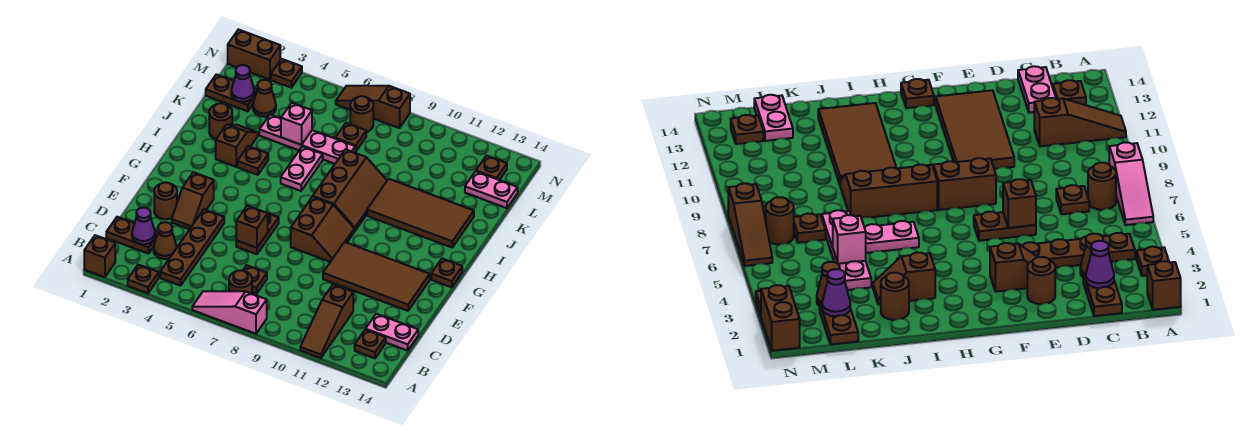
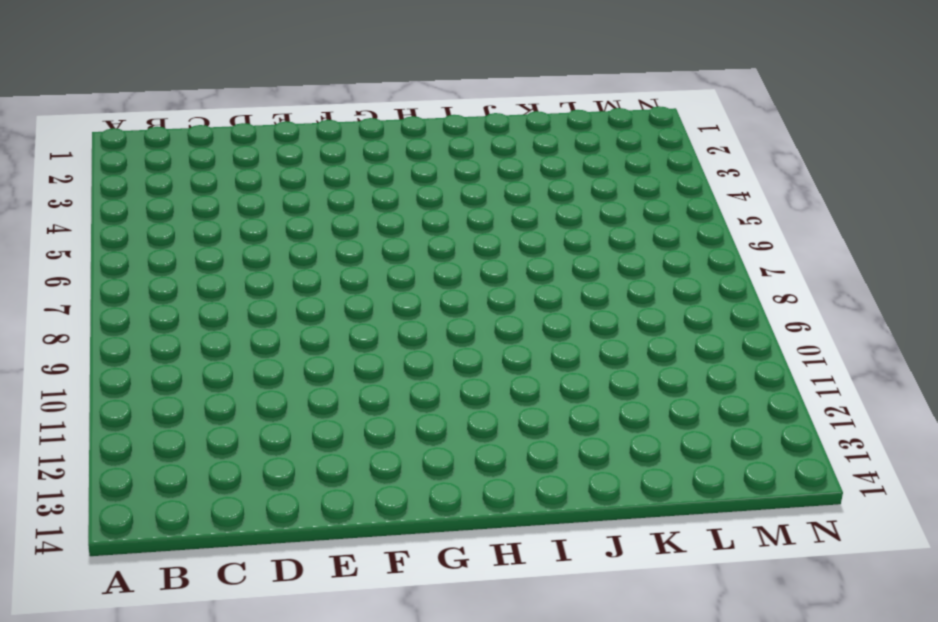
none -> brown brick A1 level 1
none -> brown plate A3 level 1
none -> pink slope A6:A8 level 1 top 8
none -> brown slope A11:C11 level 1 top C

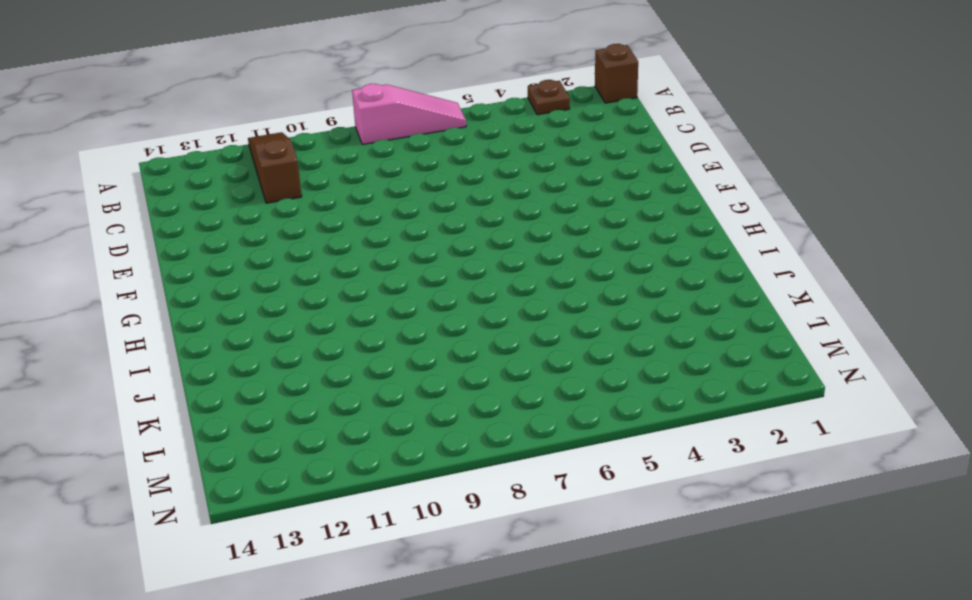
none -> brown plate B4:E4 level 1
none -> brown round brick B7 level 1
none -> brown plate B13 level 1
none -> brown plate C1:C2 level 1

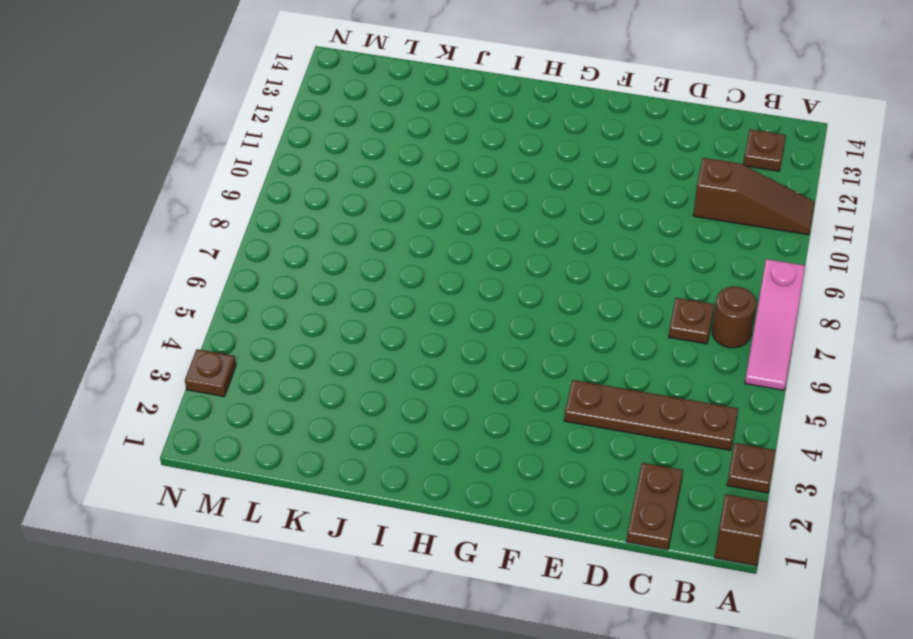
none -> brown cone C3 level 1
none -> pink plate C13:C14 level 1
none -> brown round brick E2 level 1
none -> brown slope E3:F3 level 1 top F

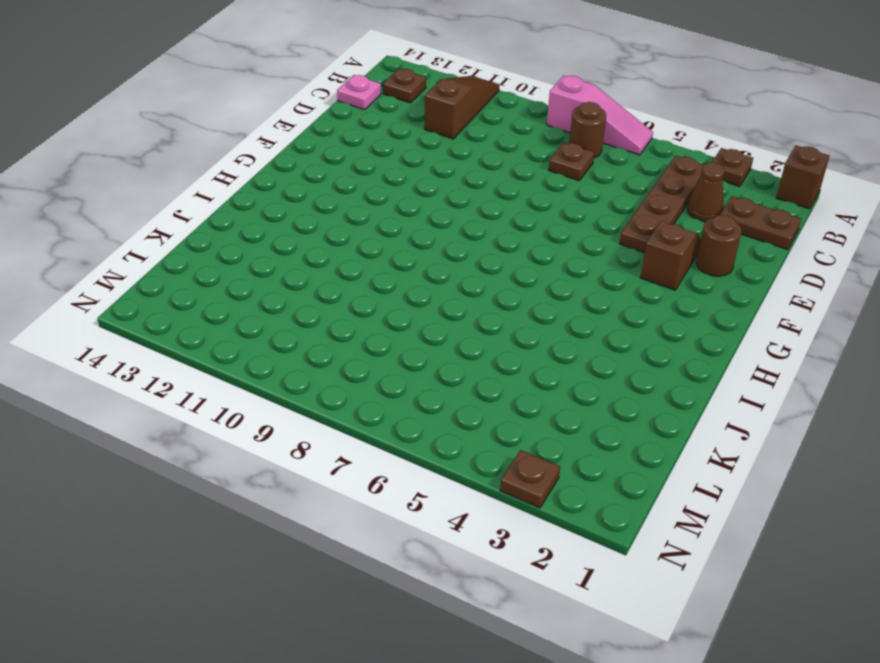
pink plate C14 level 1 -> pink plate C13:C14 level 1
none -> brown plate E6:F6 level 1
none -> brown tile E10:F13 level 1
none -> brown slope F8:G9 level 1 top 8
none -> brown plate G14 level 1

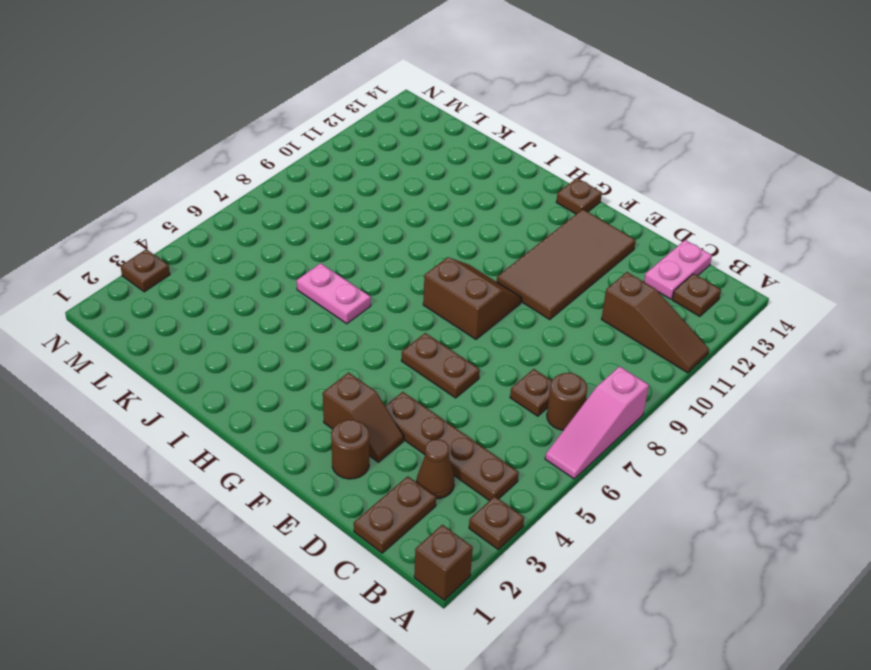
none -> brown slope H8:J9 level 1 top 8
none -> brown slope I3:J3 level 1 top I
none -> brown plate I4 level 1
none -> brown tile I10:J13 level 1

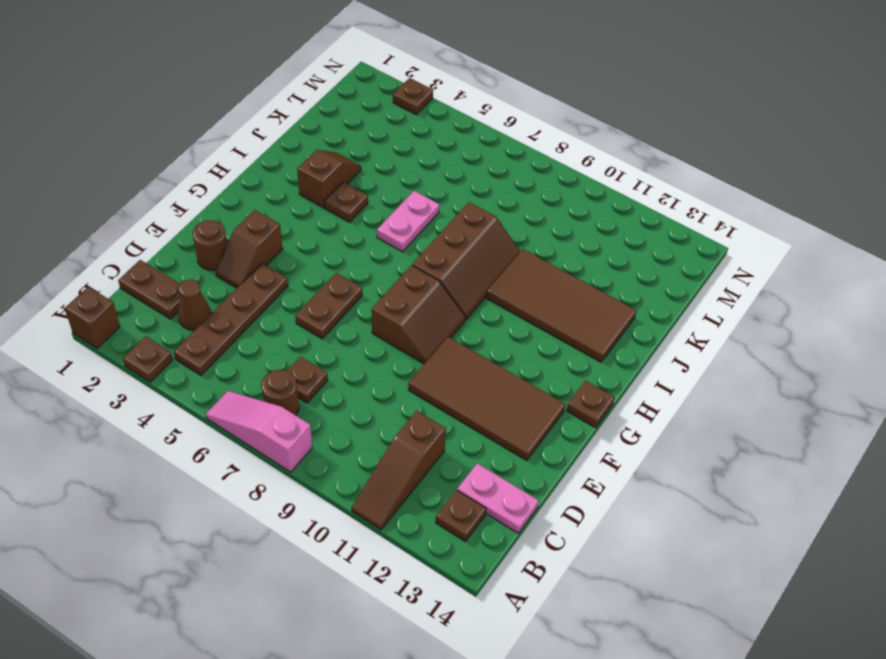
none -> brown round brick J2 level 1
none -> pink plate K4:K7 level 1
none -> brown plate L1:L2 level 1
none -> brown cone L3 level 1

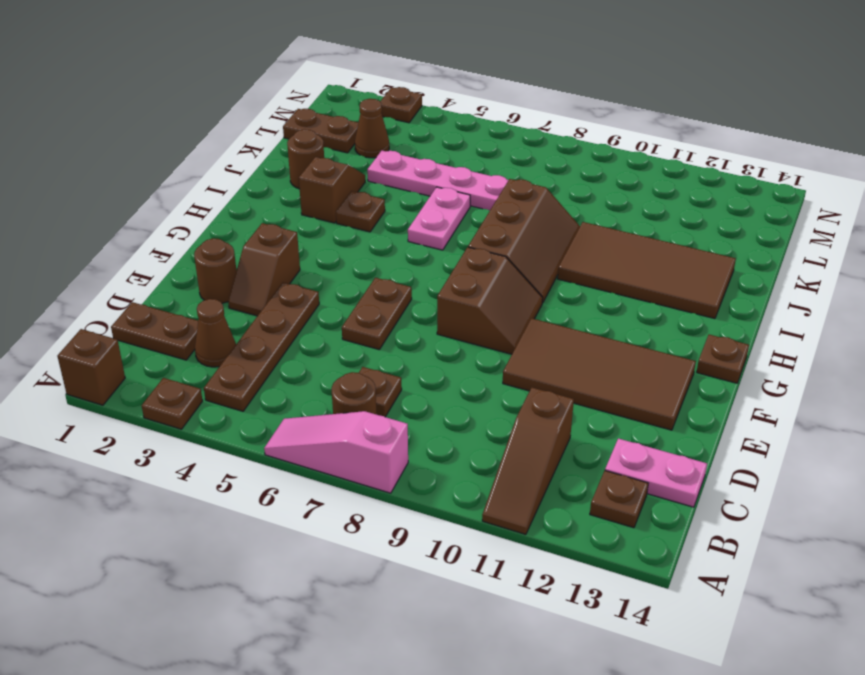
none -> brown plate L7 level 1
none -> pink plate L13:L14 level 1
none -> brown round brick M7 level 1
none -> brown plate M13 level 1

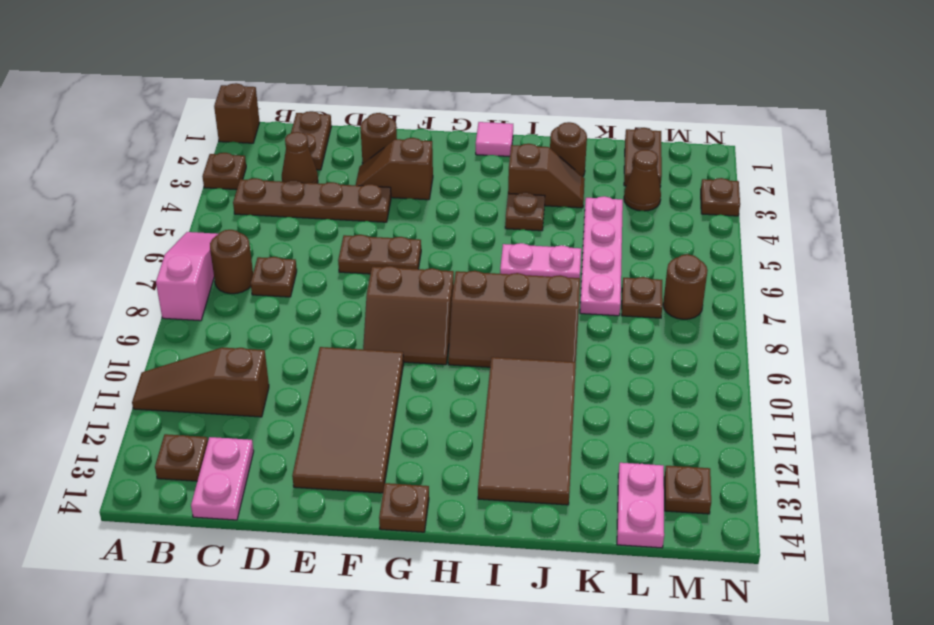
pink tile H1 level 1 -> none
none -> brown brick N1:N2 level 1
none -> brown slope N6:N8 level 1 top 8
none -> purple cone C2 level 2
none -> brown brick E6 level 2

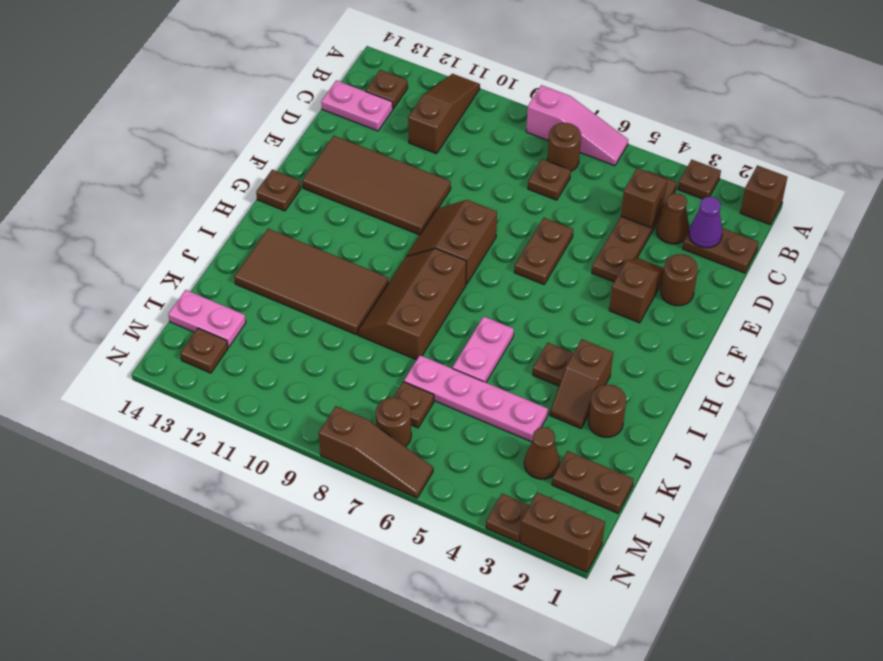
brown brick C4 level 2 -> brown brick E6 level 2
none -> pink brick K5 level 2
none -> purple cone L2 level 2

